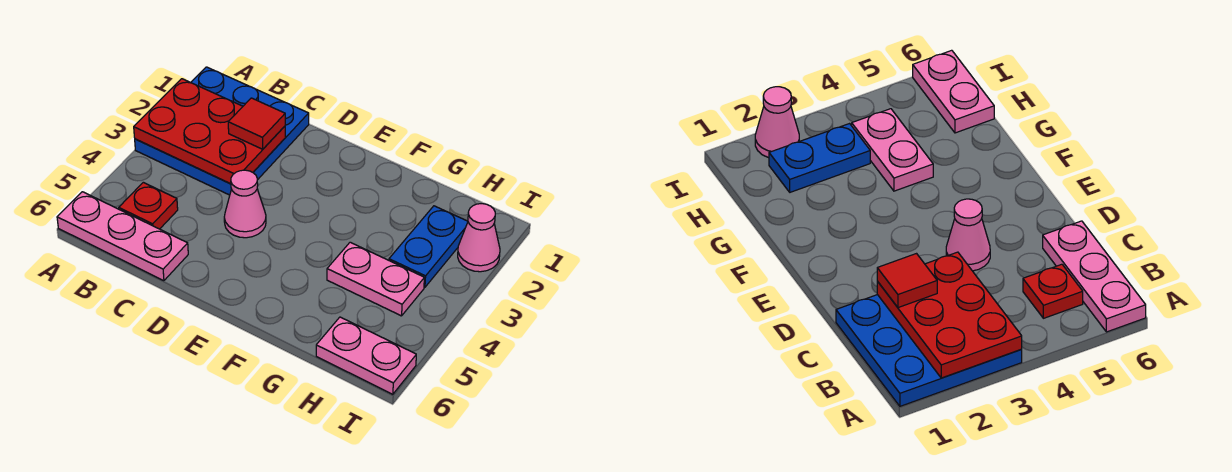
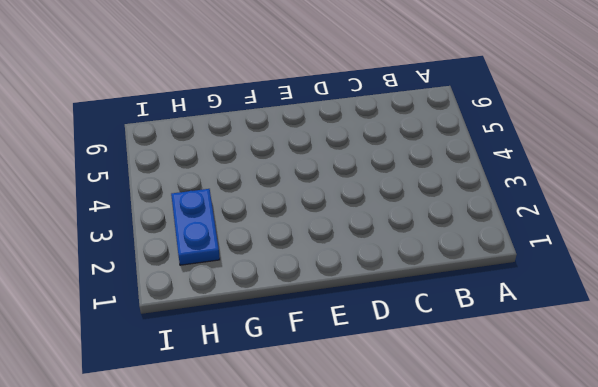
none -> blue plate A1:C3 level 1
none -> pink plate A6:C6 level 1

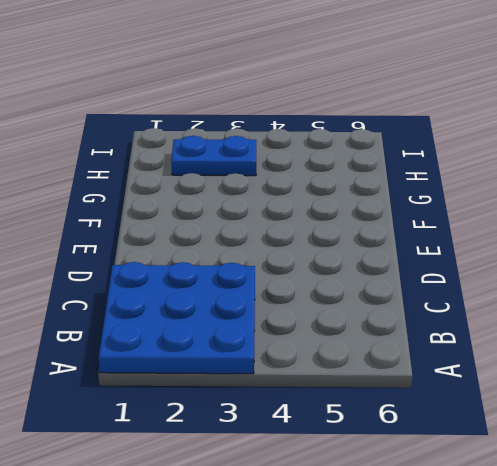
none -> pink plate A6:C6 level 1
none -> red plate B5 level 1

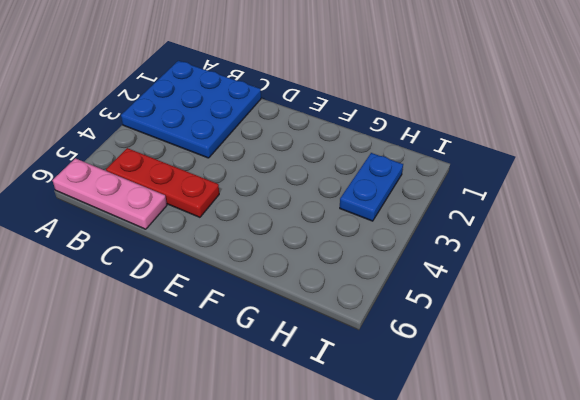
red plate B5:D5 level 1 -> red plate B5 level 1
none -> pink cone D4 level 1
none -> pink plate G4:H4 level 1

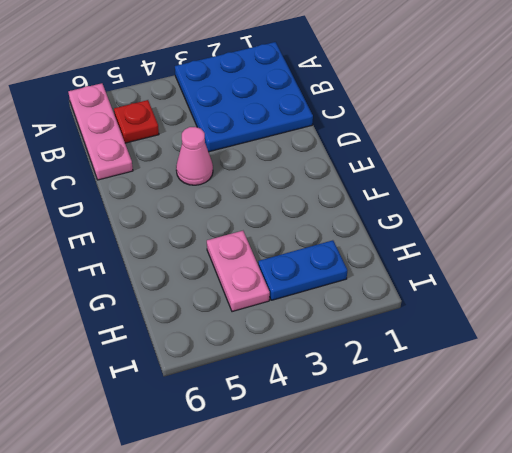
none -> pink plate H6:I6 level 1
none -> pink cone I2 level 1

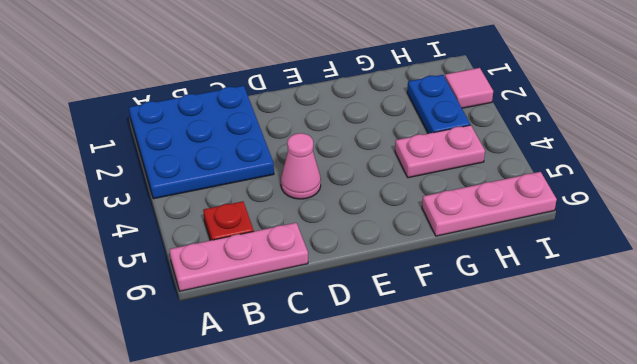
pink plate G6:I6 level 1 -> pink plate H6:I6 level 1
pink tile I2 level 1 -> pink cone I2 level 1
none -> red plate A2:C3 level 2
none -> red tile C2 level 3

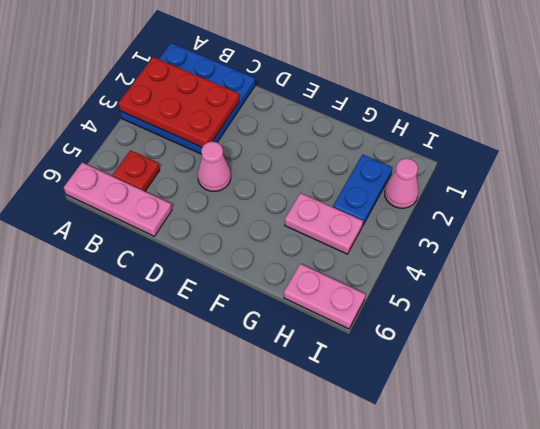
none -> red tile C2 level 3

